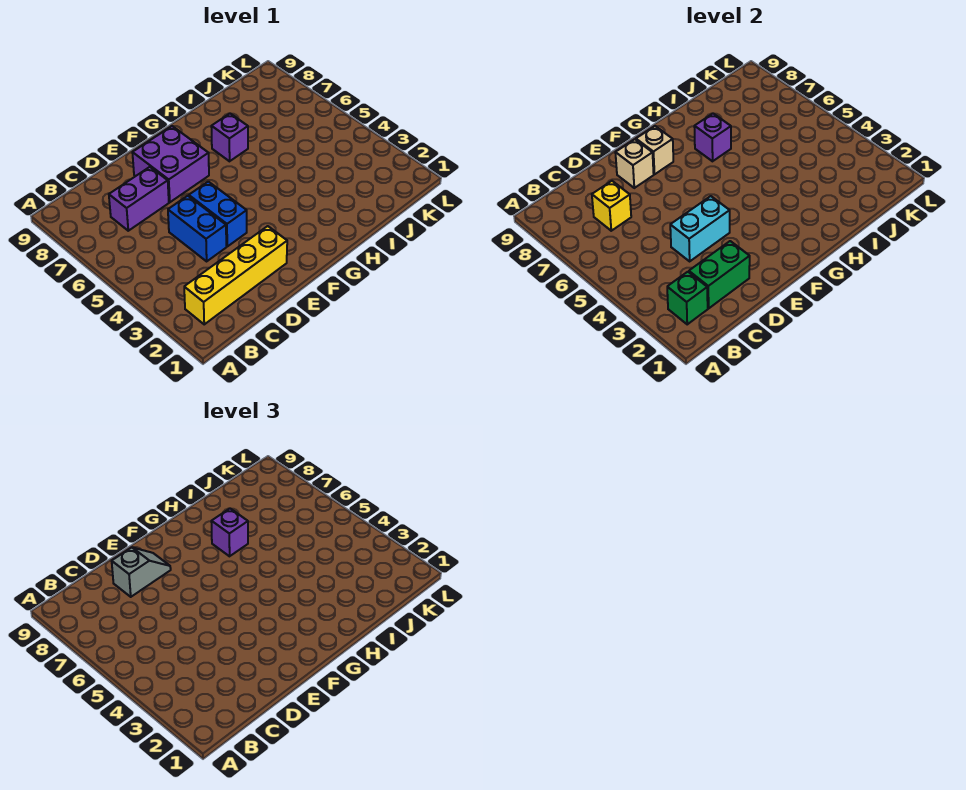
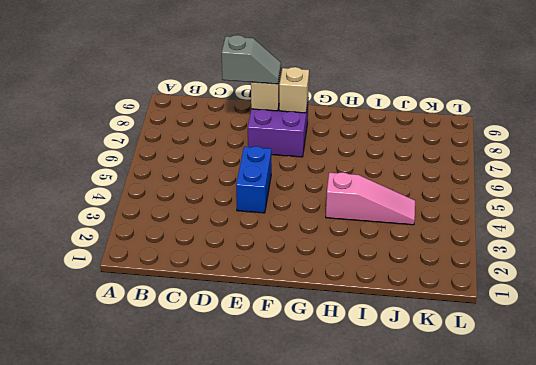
pink slope H4:J4 level 1 top H -> none
none -> yellow brick B2:E2 level 1
none -> purple brick C7:D7 level 1
none -> blue brick D4:D5 level 1

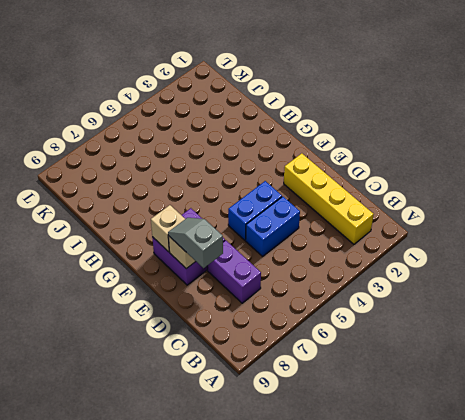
none -> purple brick H7 level 1
none -> green brick B2 level 2
none -> green brick C2:D2 level 2

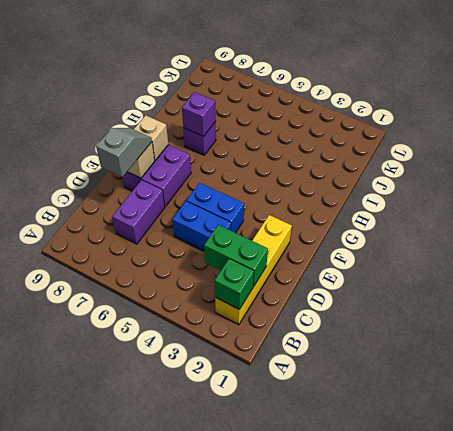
green brick C2:C3 level 2 -> green brick C2:D2 level 2
none -> yellow brick C7 level 2
none -> cyan brick D4:E4 level 2
none -> purple brick H7 level 3

